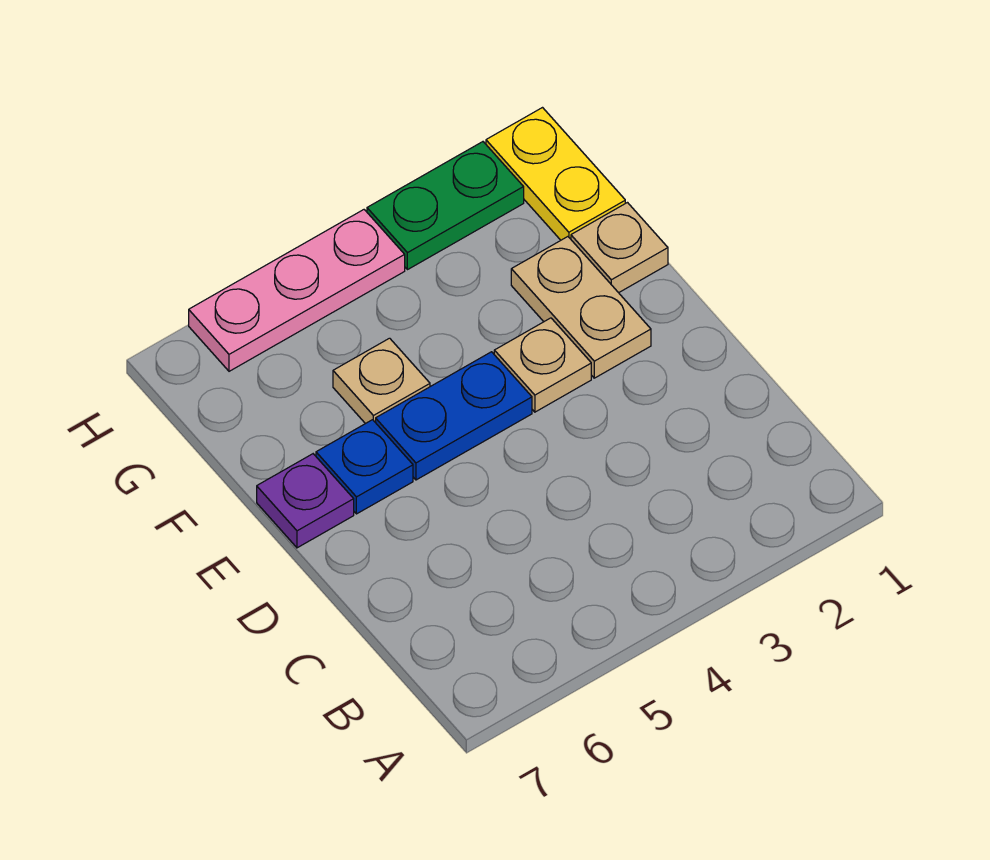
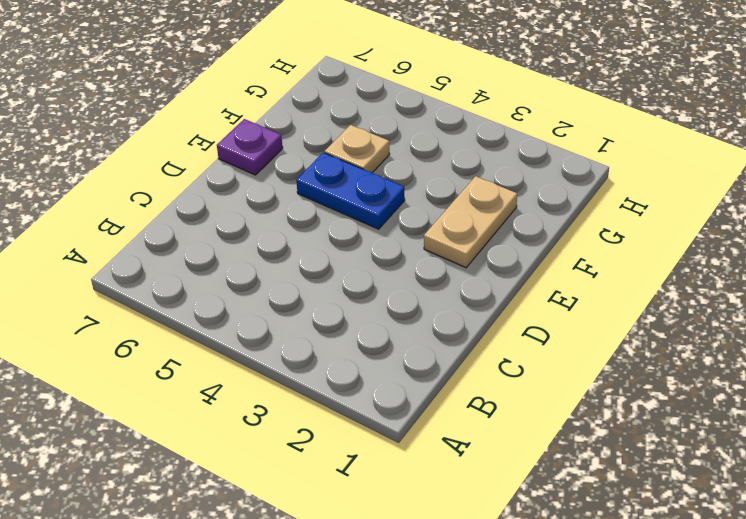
none -> tan plate E3 level 1
none -> blue plate E6 level 1

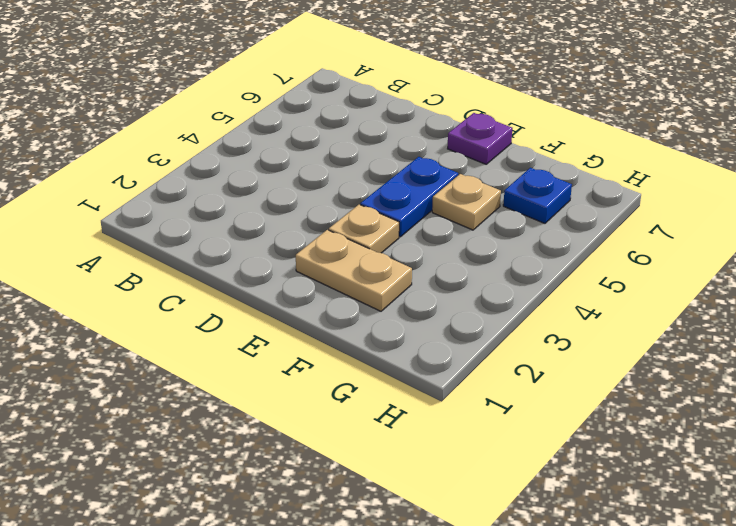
blue plate G6 level 1 -> blue plate E6 level 1
none -> tan plate F1 level 1
none -> yellow plate G1:H1 level 1

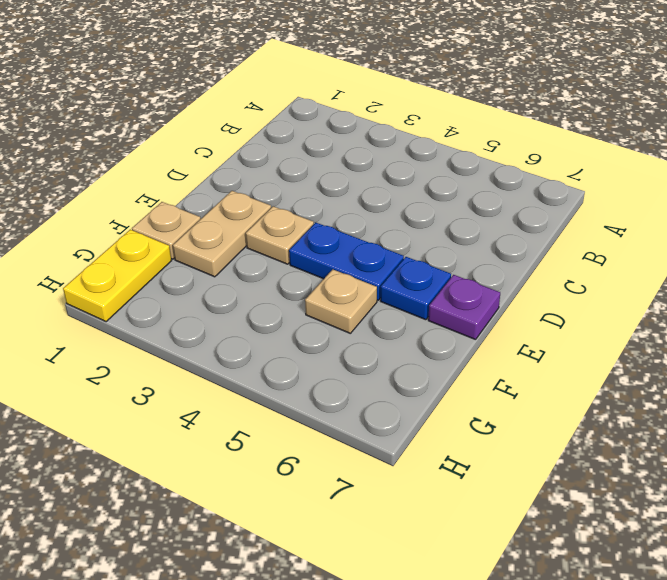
none -> green plate H2:H3 level 1
none -> pink plate H4:H6 level 1

